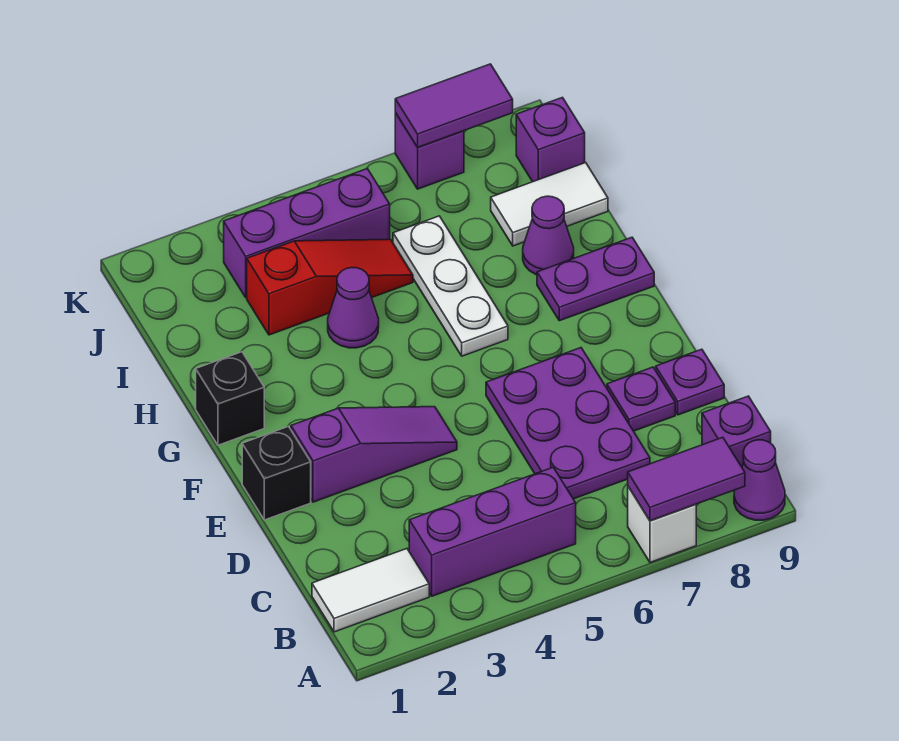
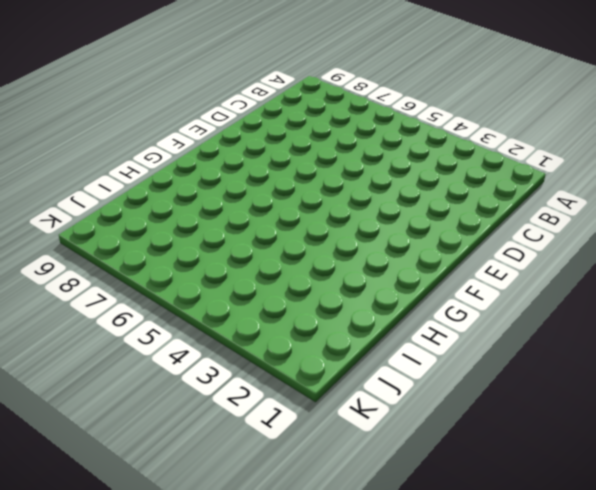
none -> white brick A7 level 1
none -> purple cone A9 level 1
none -> white tile B1:B2 level 1

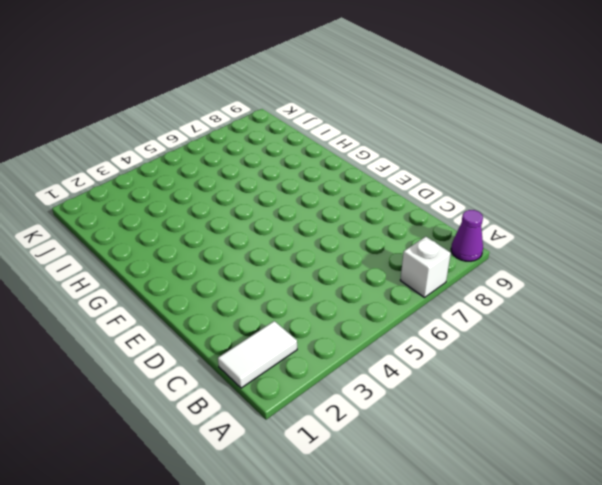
none -> purple brick B3:B5 level 1
none -> purple brick B9 level 1
none -> purple plate C6:E7 level 1

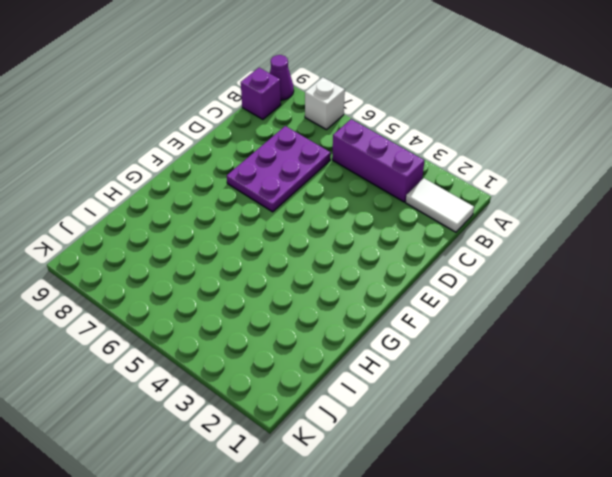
none -> purple plate D8 level 1
none -> purple plate D9 level 1
none -> black brick E1 level 1

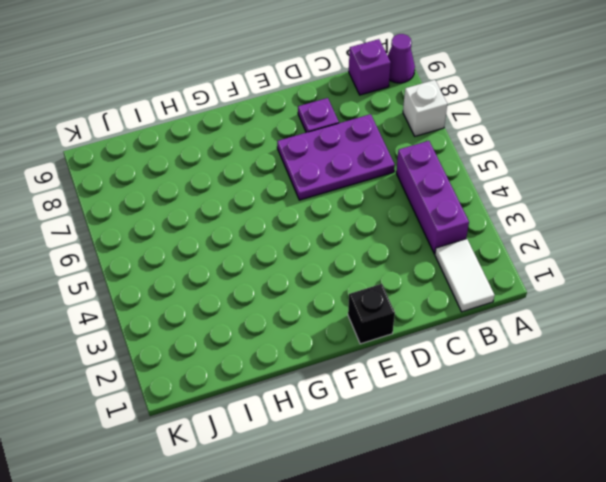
none -> purple plate D9 level 1
none -> purple slope E2:E4 level 1 top 2
none -> black brick G1 level 1

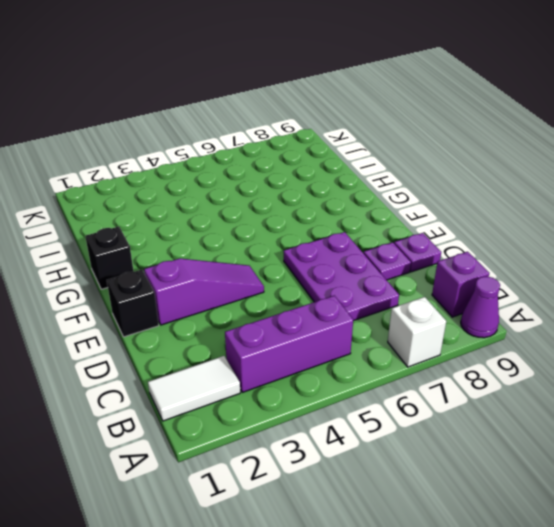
none -> white plate G6:I6 level 1
none -> purple plate G8:G9 level 1
none -> purple cone H4 level 1

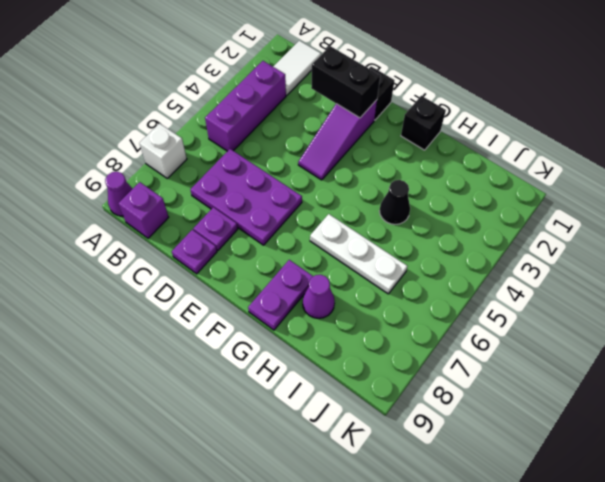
black brick D2:E2 level 2 -> none
black cone H4 level 1 -> purple cone H4 level 1
none -> red slope I3:I5 level 1 top 3
none -> white tile I8:I9 level 1
none -> purple brick J3:J5 level 1

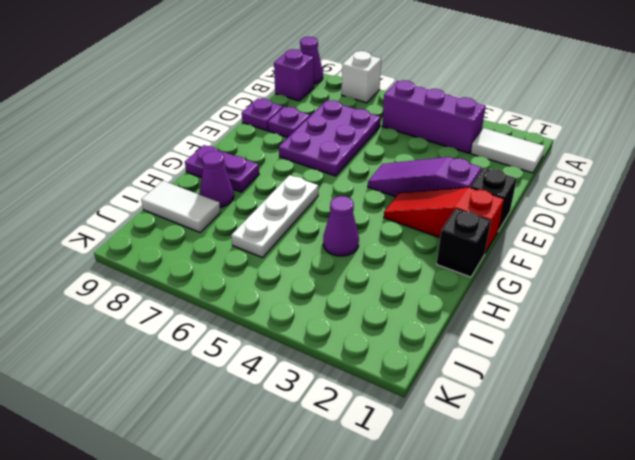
red slope F1:F3 level 1 top 1 -> red slope I3:I5 level 1 top 3
none -> purple brick J3:J5 level 1
none -> purple brick J9 level 1
none -> purple brick K7 level 1

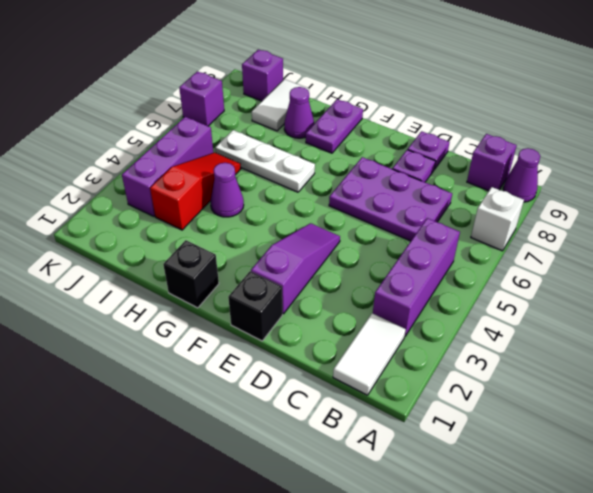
none -> purple tile A7:A8 level 2
none -> purple tile K7:K8 level 2

